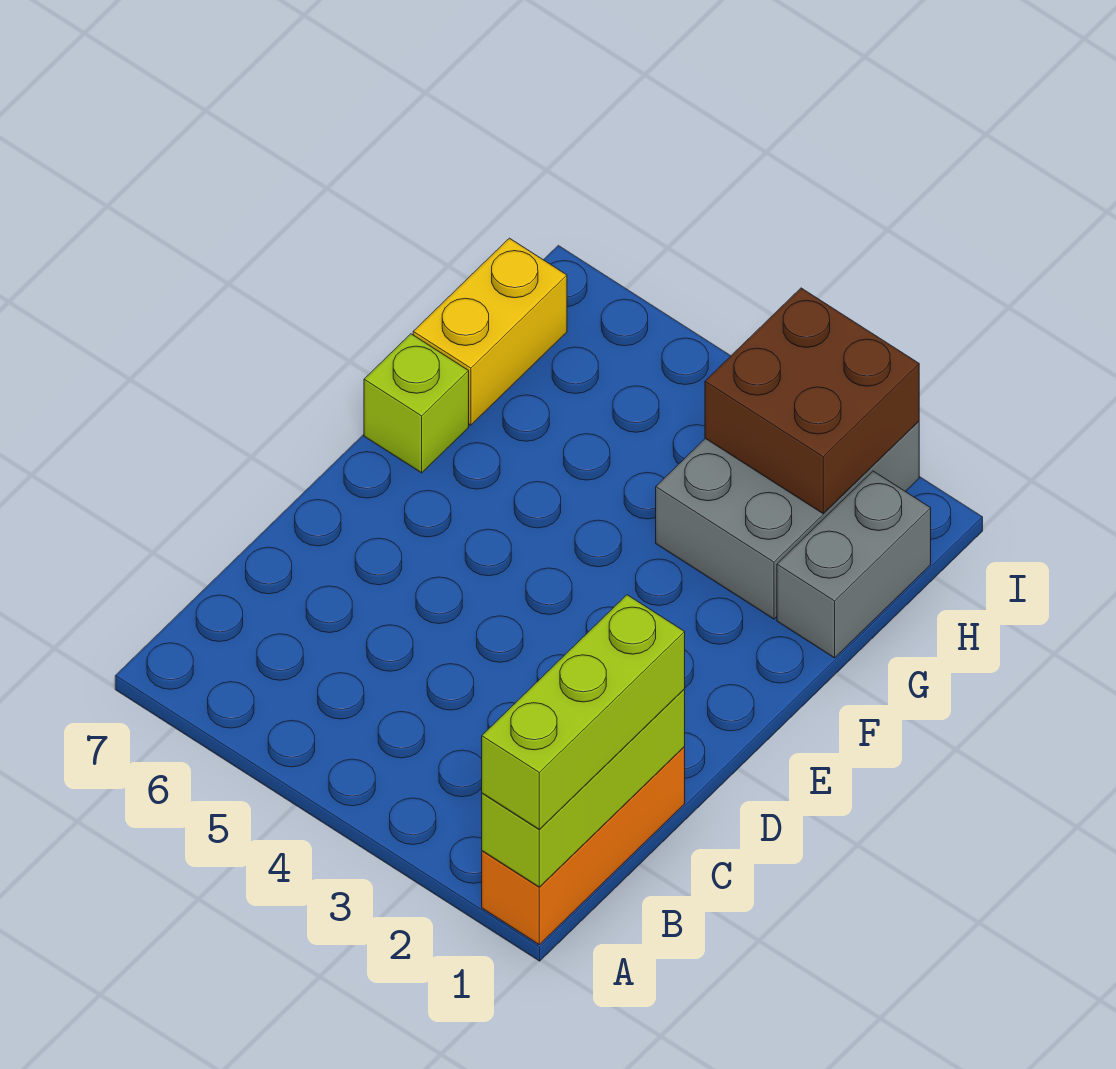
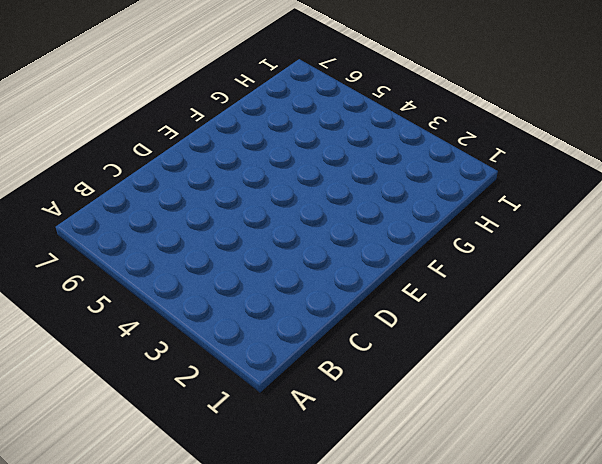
none -> orange brick A1:C1 level 1
none -> lime brick F7 level 1

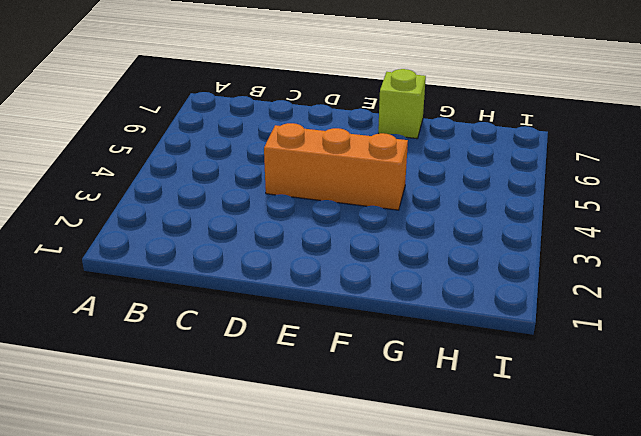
orange brick D4:F4 level 1 -> orange brick A1:C1 level 1
none -> grey brick G1:H1 level 1
none -> grey brick G2:I3 level 1

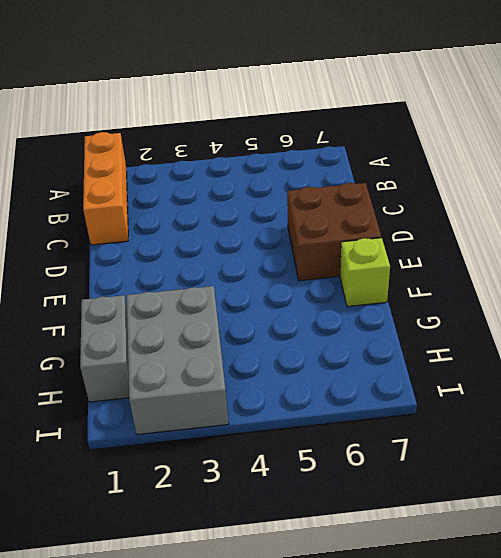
brown brick D6:E7 level 1 -> brown brick H2:I3 level 2
none -> yellow brick G7:H7 level 1
none -> lime brick A1:C1 level 2

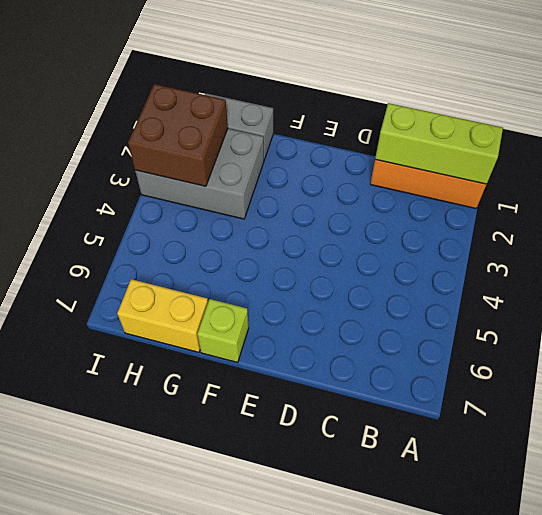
none -> lime brick A1:C1 level 3

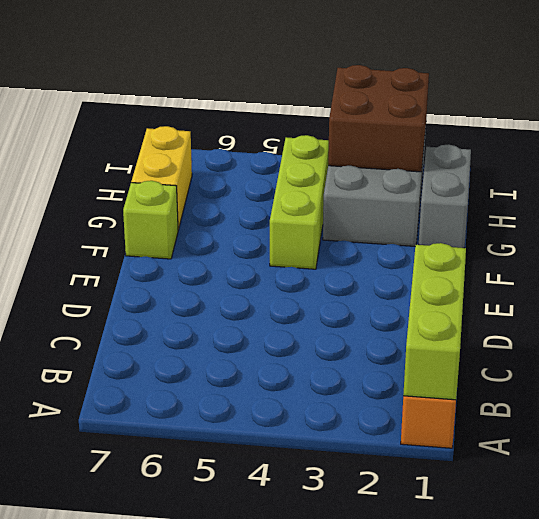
lime brick F4:H4 level 1 -> lime brick A1:C1 level 3

